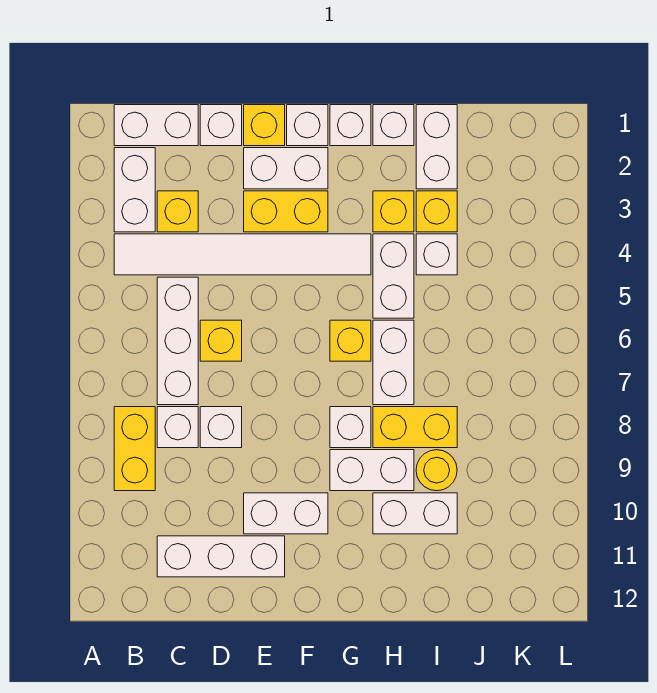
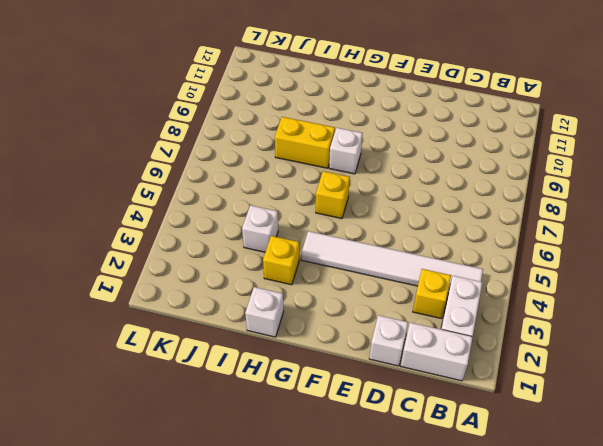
none -> yellow brick B8:B9 level 1
none -> white brick C5:C7 level 1
none -> white brick C8 level 1
none -> white brick C11:E11 level 1

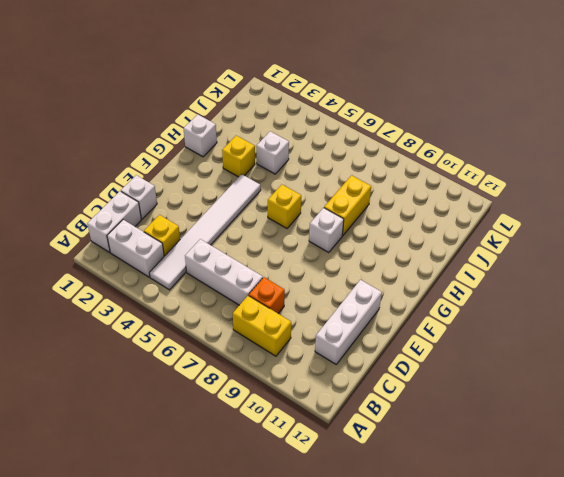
orange brick C8 level 1 -> white brick C8 level 1
none -> yellow brick D6 level 1
none -> white brick D8 level 1
none -> yellow brick E1 level 1
none -> white brick E2:F2 level 1

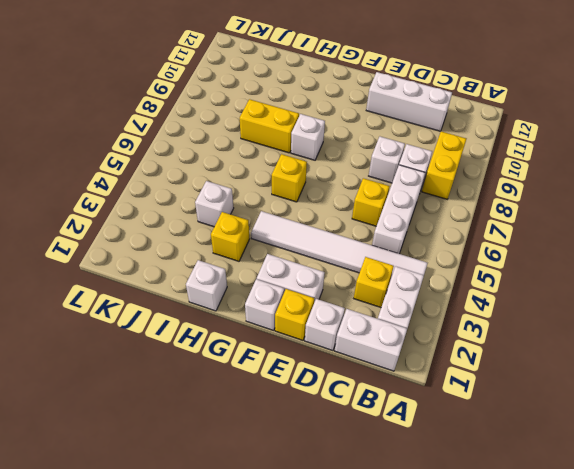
none -> yellow brick E3:F3 level 1
none -> white brick E10:F10 level 1
none -> white brick G1 level 1
none -> white brick G9:H9 level 1

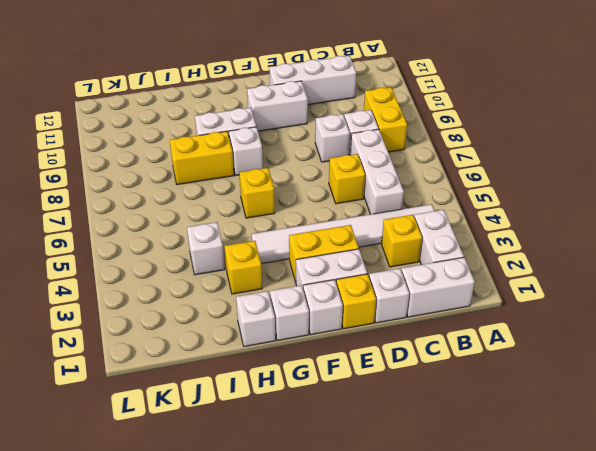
none -> white brick H4:H5 level 1
none -> white brick H6:H7 level 1
none -> white brick H10:I10 level 1
none -> white brick I1:I2 level 1

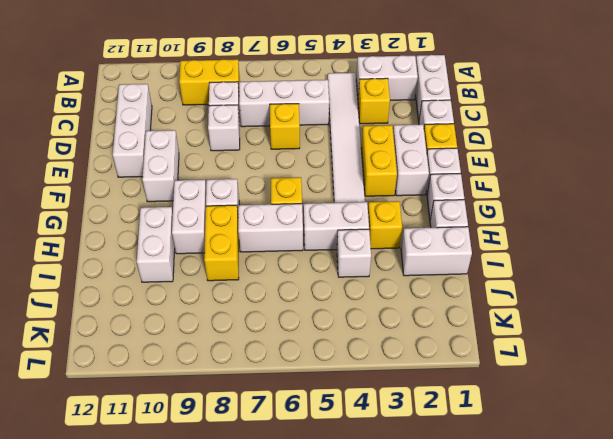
none -> yellow brick I3 level 1
none -> yellow round brick I9 level 1

